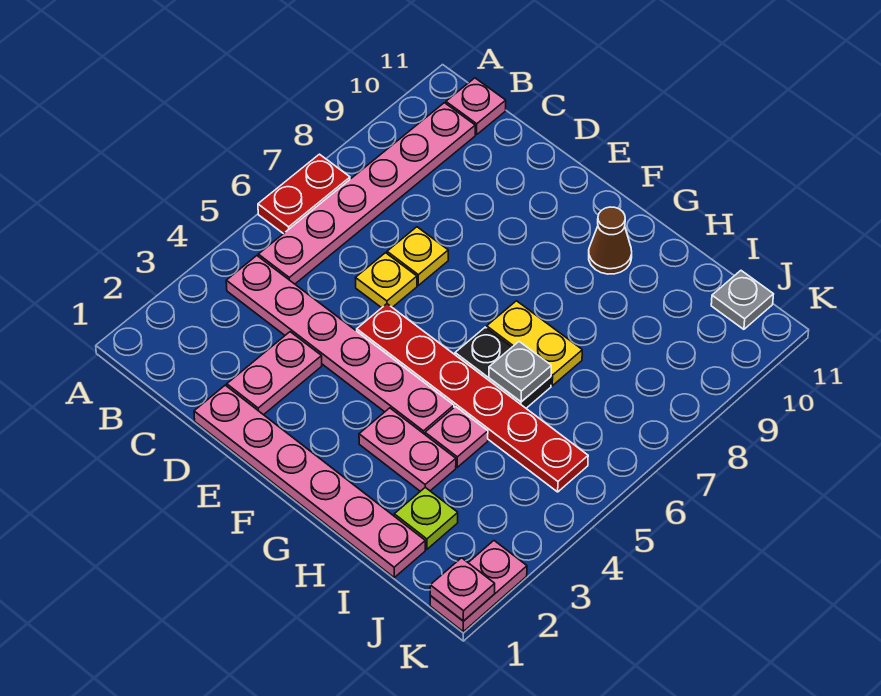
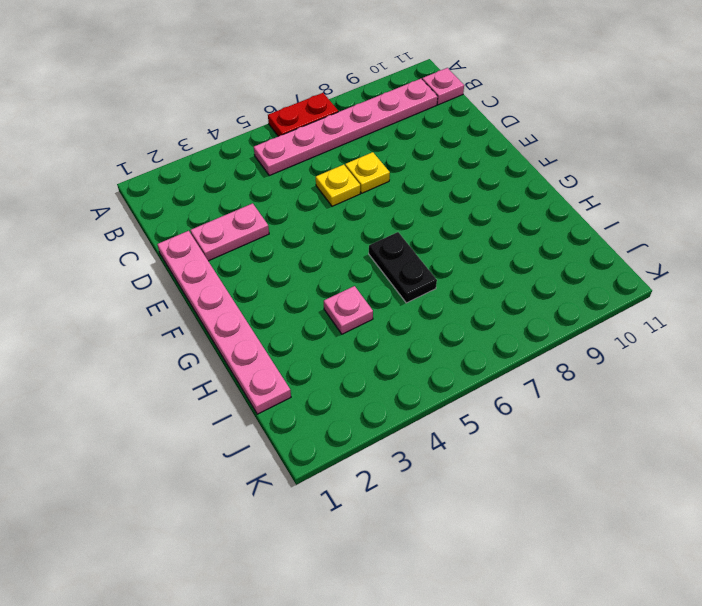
none -> pink plate B4:G4 level 1
none -> red plate E5:J5 level 1
none -> pink plate G3:H3 level 1

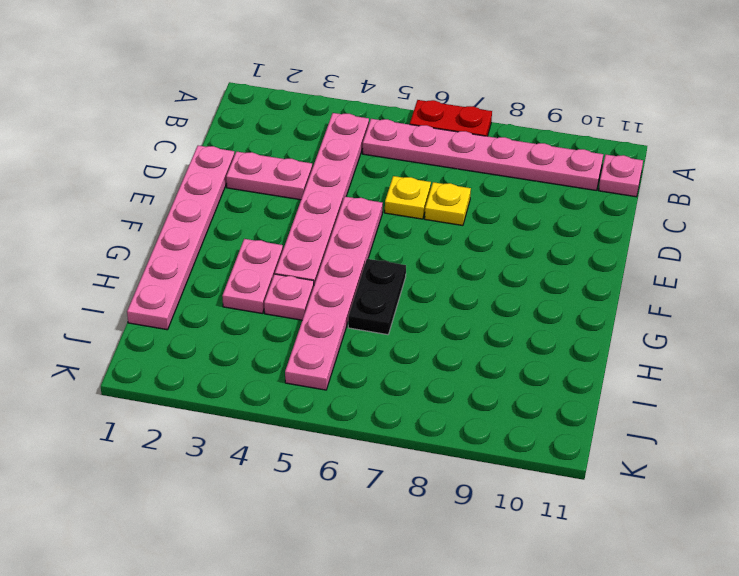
pink plate E5:J5 level 1 -> red plate E5:J5 level 1
none -> yellow plate G7:H7 level 1
none -> brown cone G10 level 1
none -> lime plate I2 level 1

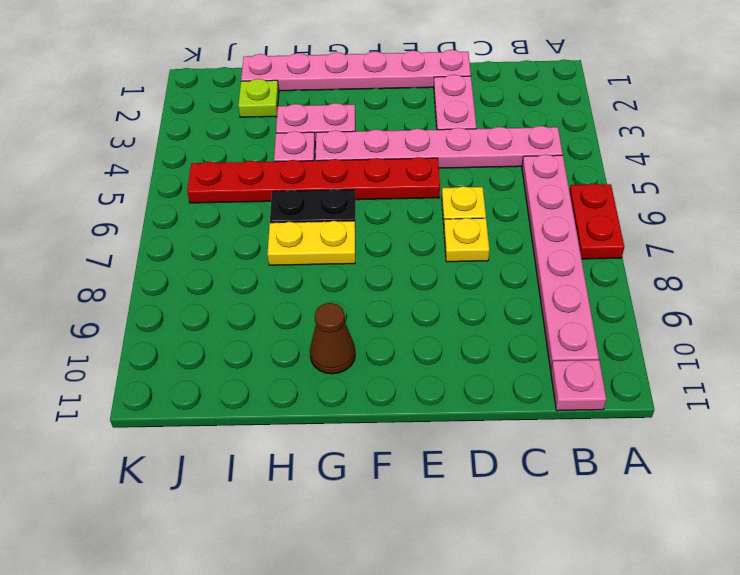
none -> grey plate J11 level 1
none -> pink plate K1:K2 level 1
none -> grey plate H6 level 2

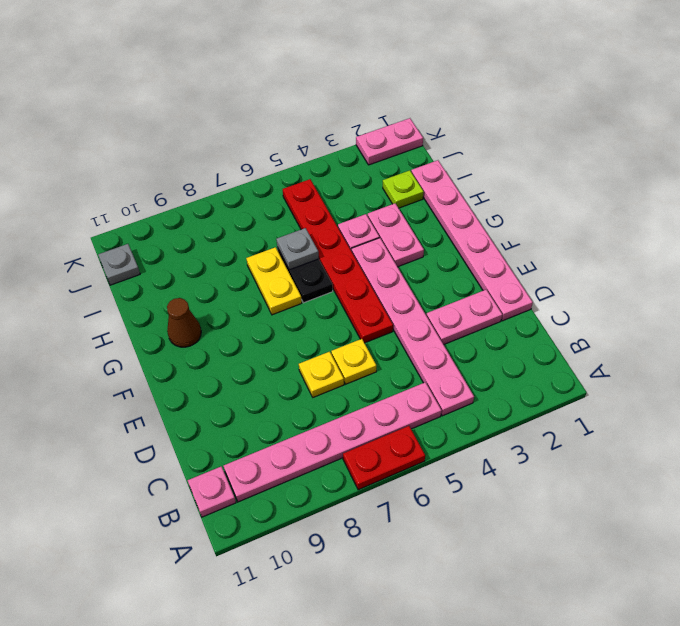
none -> pink plate K1 level 2

